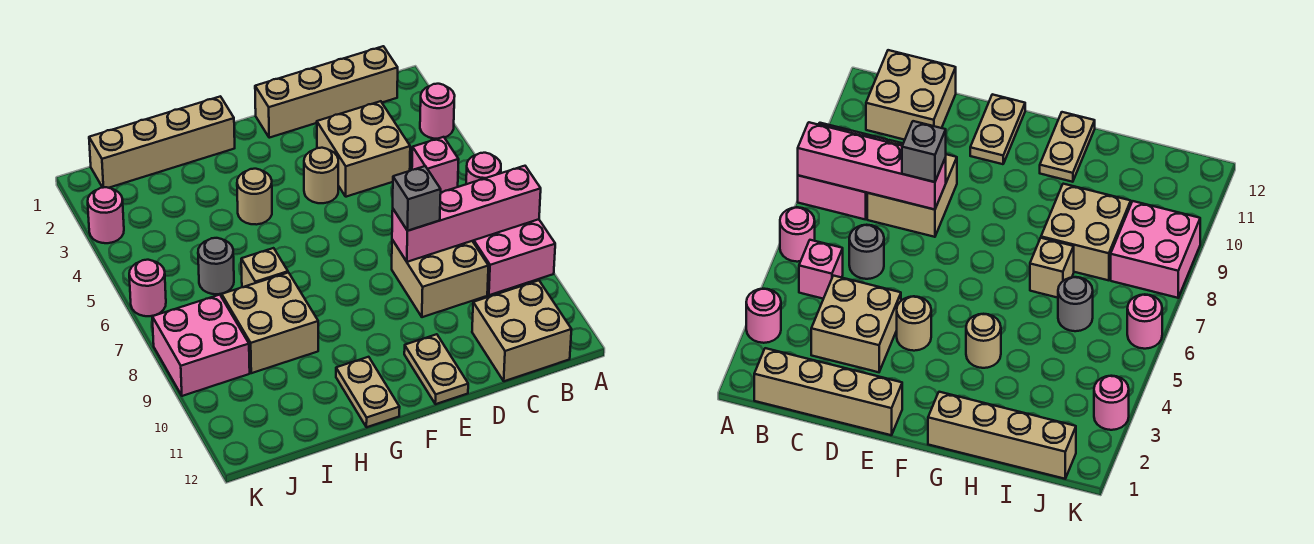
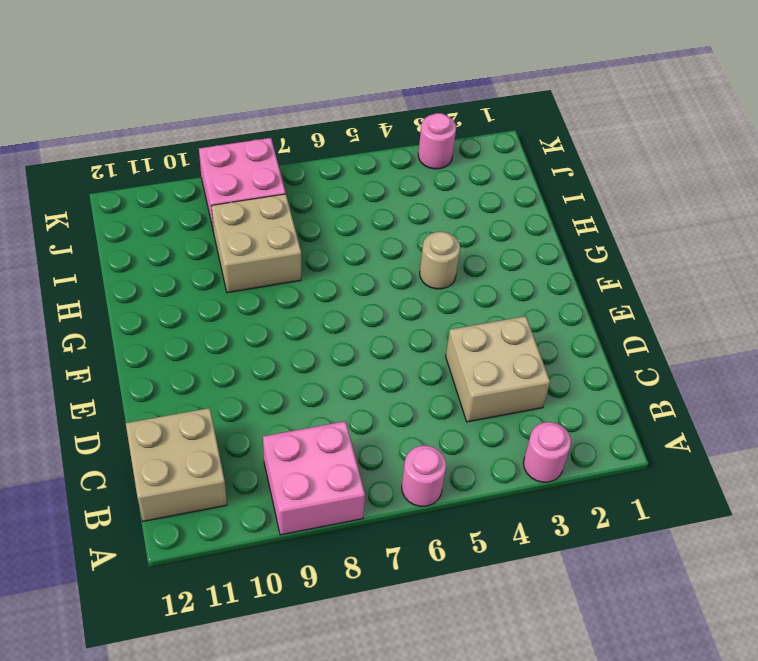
none -> tan brick B1:E1 level 1
none -> pink brick B5 level 1
none -> grey round brick C6 level 1

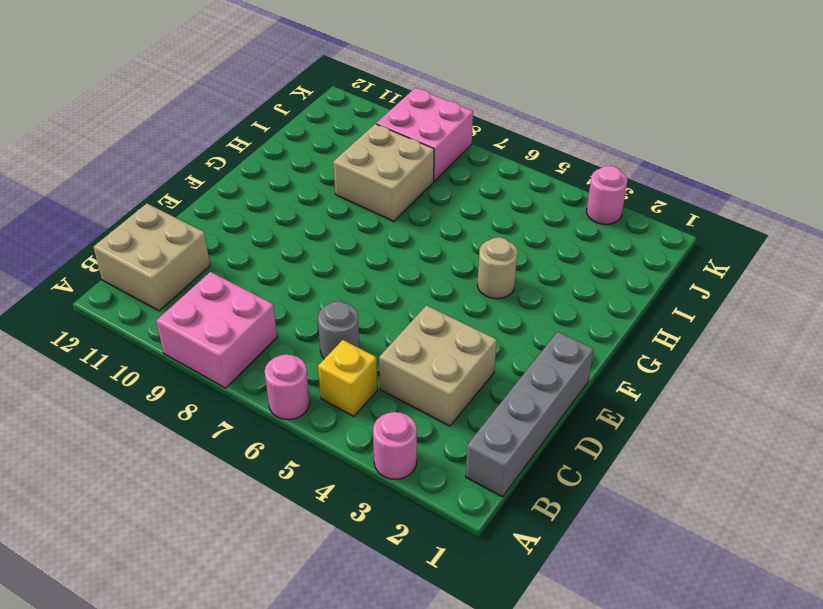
grey brick B1:E1 level 1 -> tan brick B1:E1 level 1
yellow brick B5 level 1 -> pink brick B5 level 1
none -> tan brick C8:D9 level 1
none -> tan round brick E4 level 1
none -> tan plate E11:E12 level 1

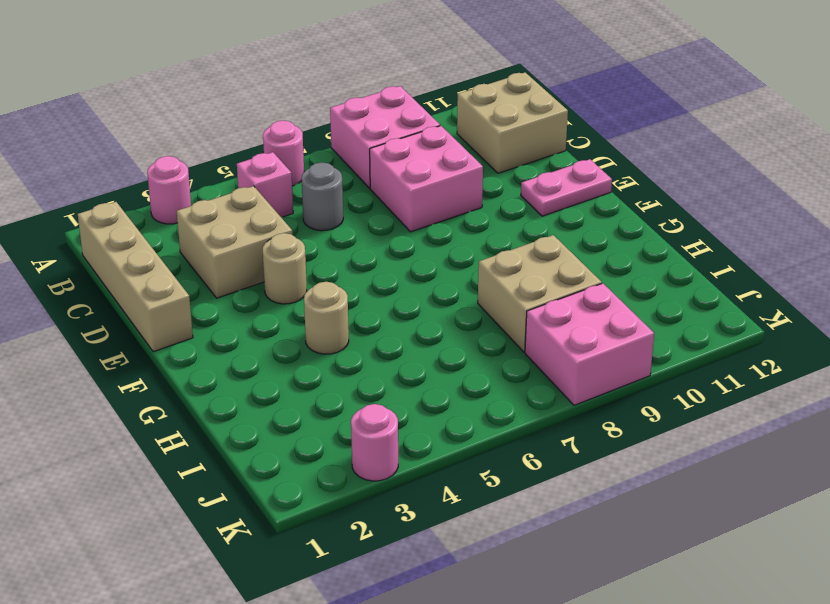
pink brick C8:D9 level 1 -> tan brick C8:D9 level 1
pink plate E11:E12 level 1 -> tan plate E11:E12 level 1
none -> tan brick G1:J1 level 1
none -> tan plate G11:G12 level 1
none -> tan brick H7 level 1

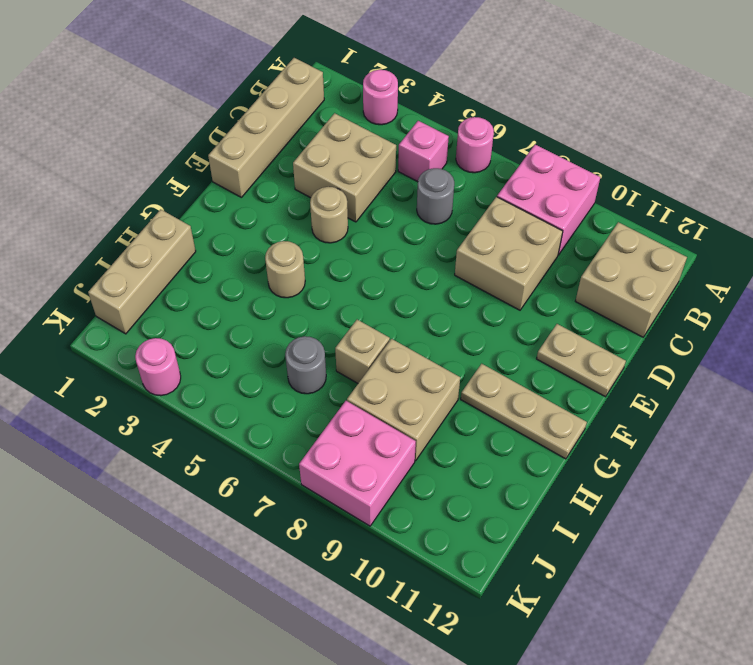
tan plate G10:G12 level 1 -> tan plate G11:G12 level 1
tan brick H1:J1 level 1 -> tan brick G1:J1 level 1
none -> pink round brick K6 level 1
none -> pink brick A8:D8 level 2
none -> grey brick D8 level 3

